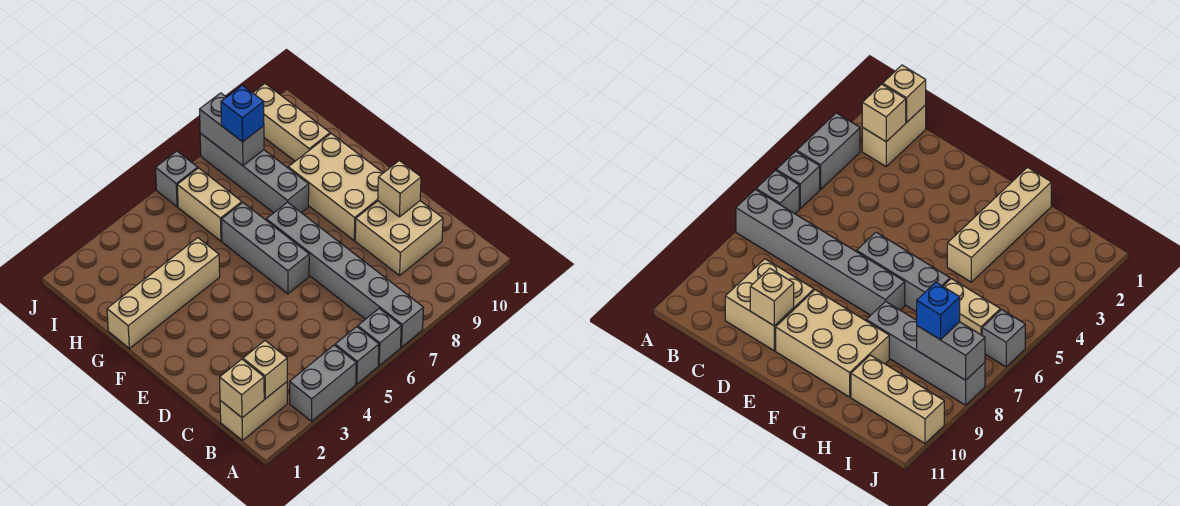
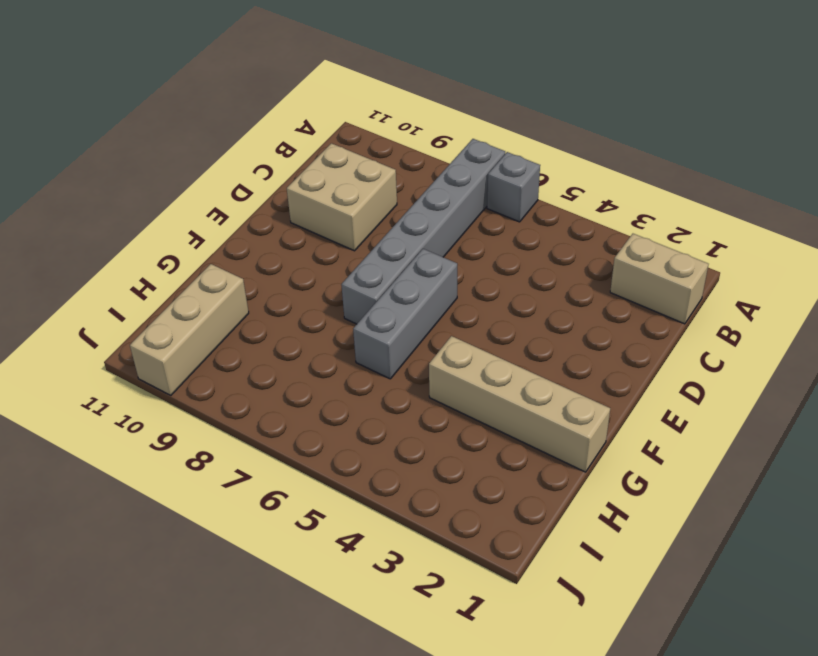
none -> grey brick A3:A4 level 1
none -> grey brick A5 level 1
none -> tan brick E9:G10 level 1

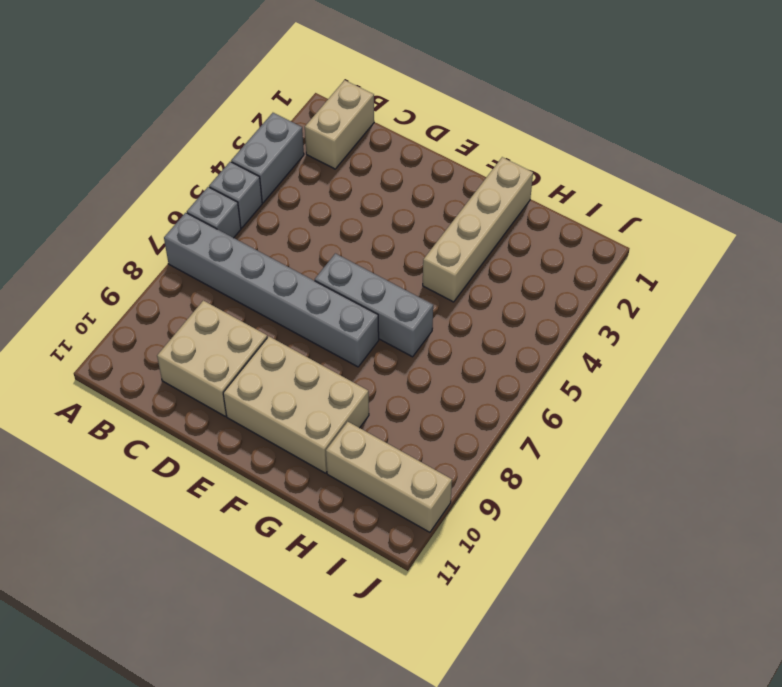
none -> grey brick G8:J8 level 1
none -> tan brick H6:I6 level 1
none -> grey brick J6 level 1

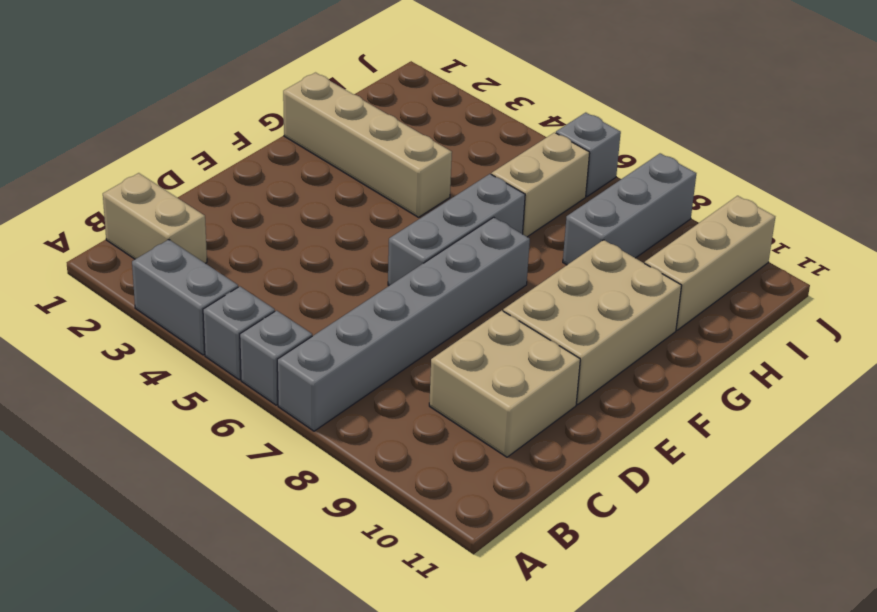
grey brick H8:J8 level 1 -> grey brick G8:J8 level 1
none -> tan brick B1 level 2
none -> tan brick B2 level 2
none -> tan brick D10 level 2

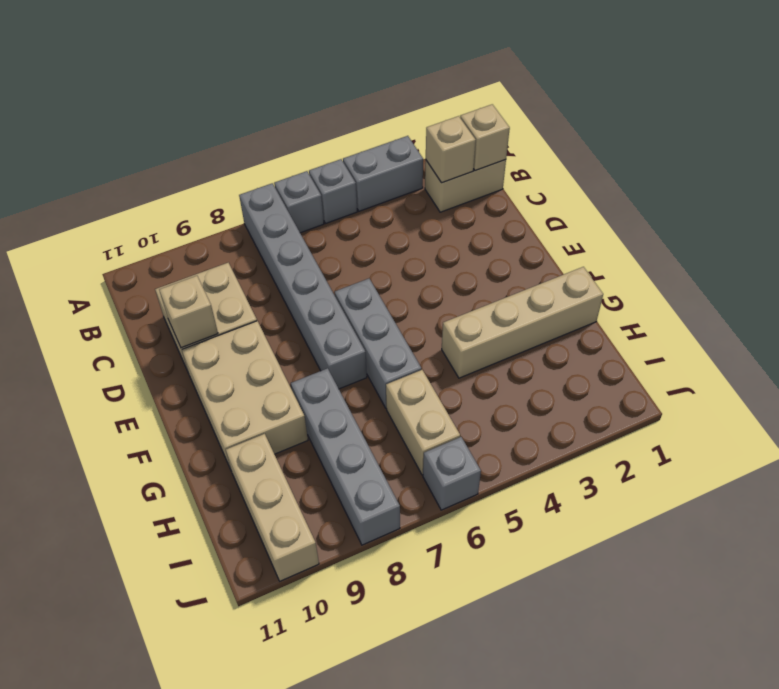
none -> grey brick I8:J8 level 2
none -> blue brick I8 level 3

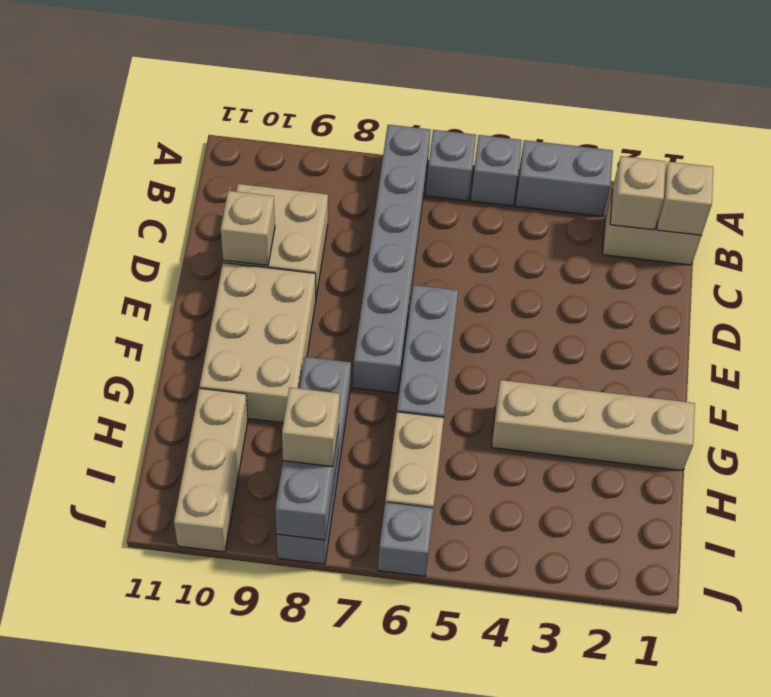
tan brick I8 level 3 -> blue brick I8 level 3

